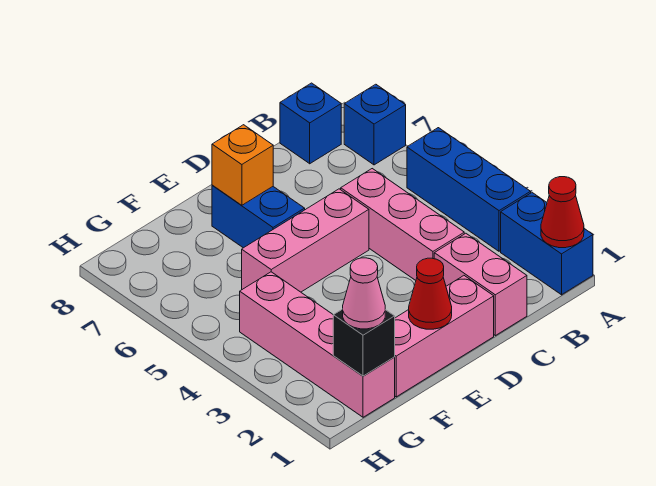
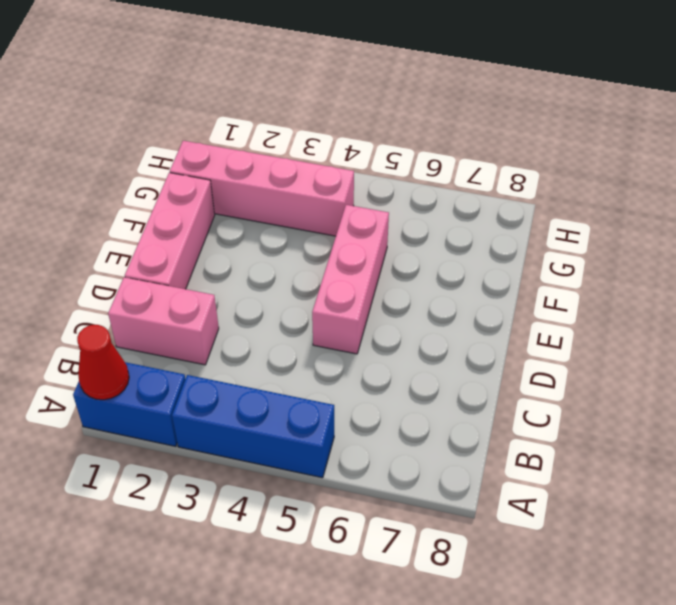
none -> blue brick A7 level 1
none -> blue brick B8 level 1
none -> pink brick C3:C5 level 1

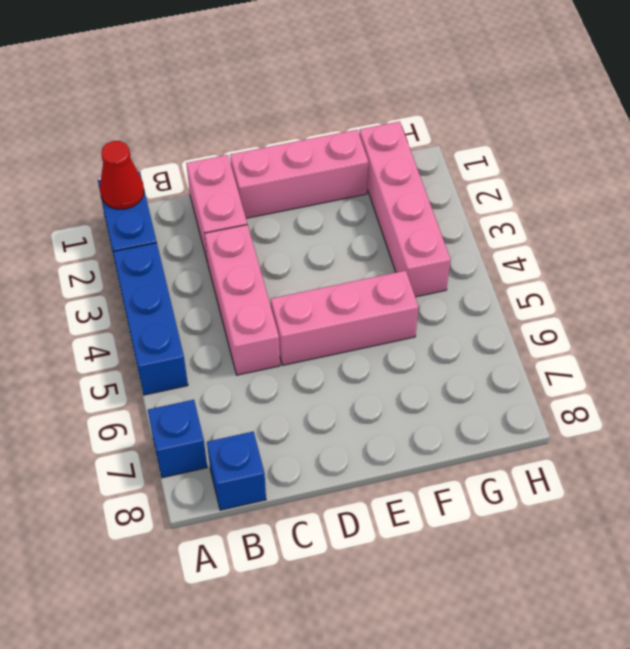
none -> blue brick E6:E7 level 1
none -> red cone E1 level 2
none -> orange brick E7 level 2

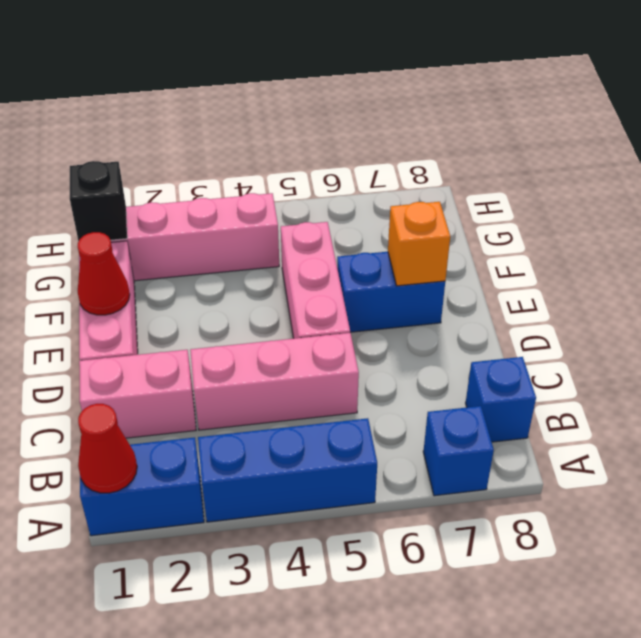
none -> pink cone G1 level 3

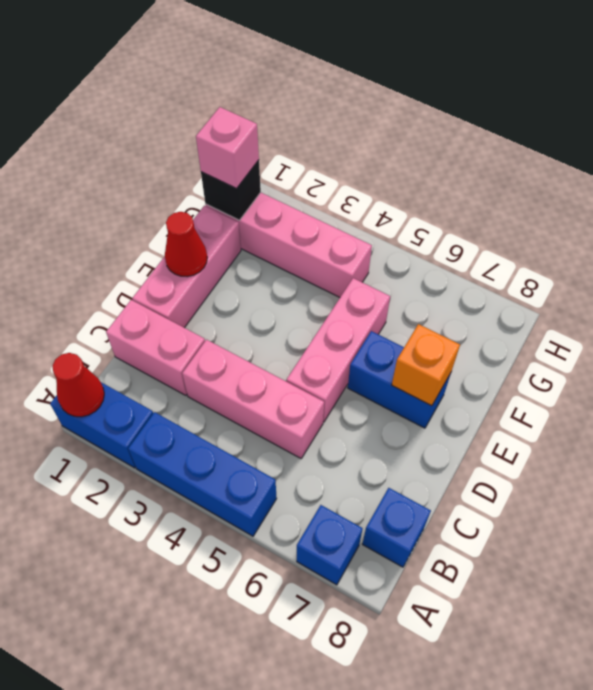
pink brick G1 level 3 -> pink cone G1 level 3

